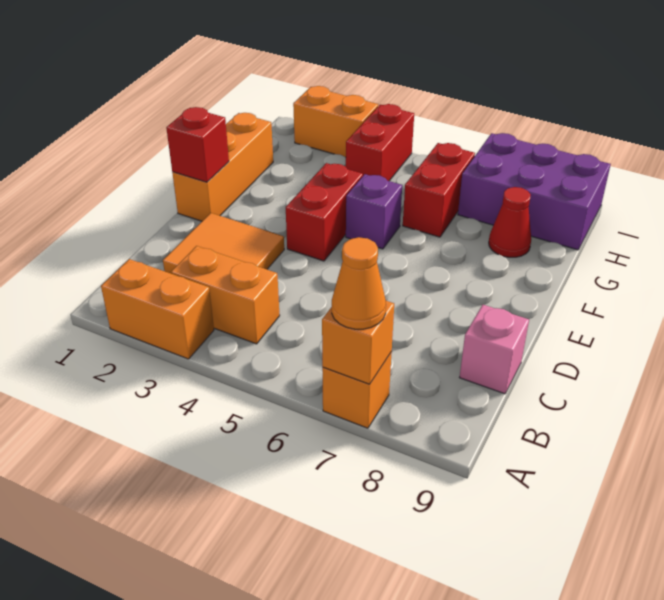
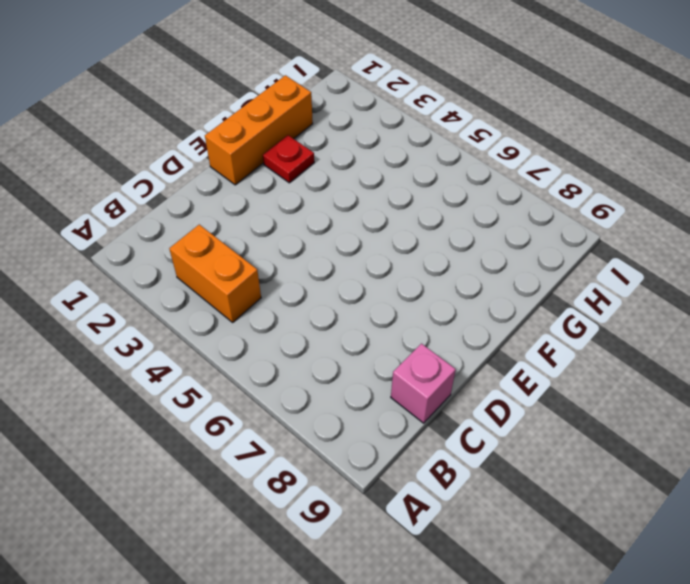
red plate F2 level 1 -> none
none -> orange brick A2:A3 level 1
none -> orange brick A7 level 1
none -> orange tile C2:D3 level 1

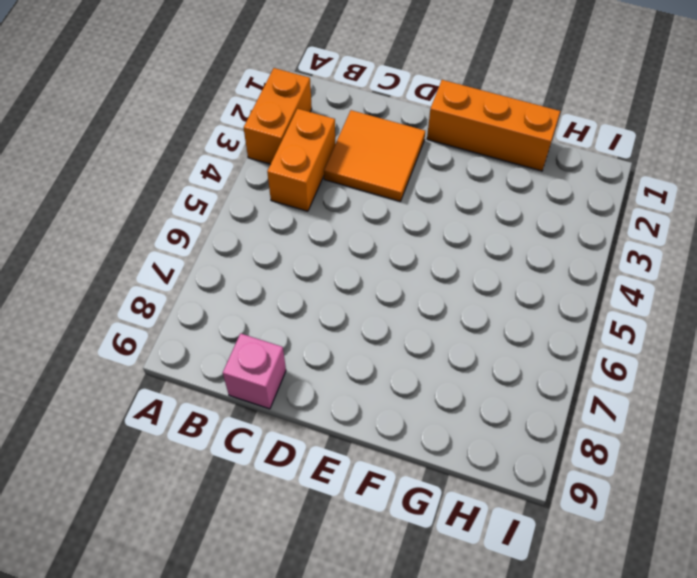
none -> orange brick A7 level 1
none -> red brick E4:F4 level 1
none -> purple brick F5 level 1

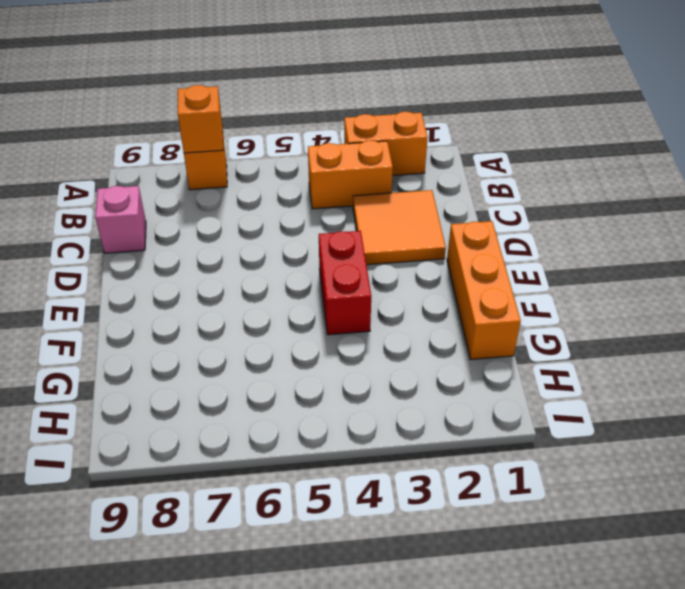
none -> purple brick F5 level 1
none -> red brick G6:H6 level 1
none -> red cone G8 level 1

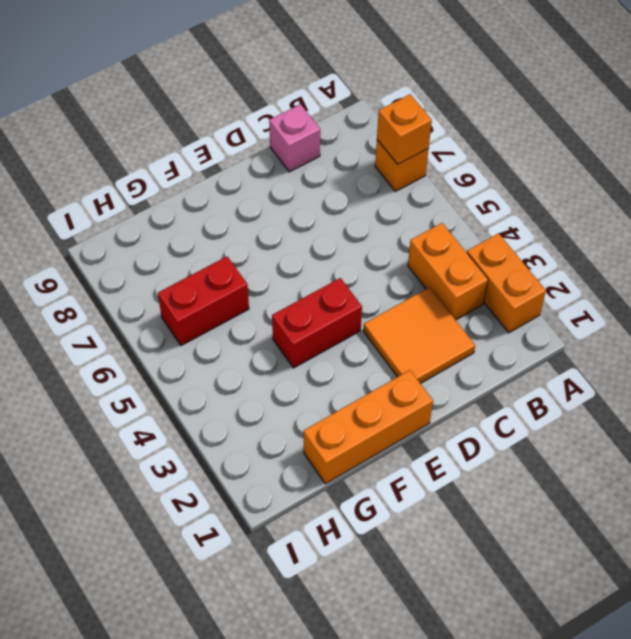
none -> purple brick F5 level 1
none -> red cone G8 level 1
none -> red brick H4:I4 level 1

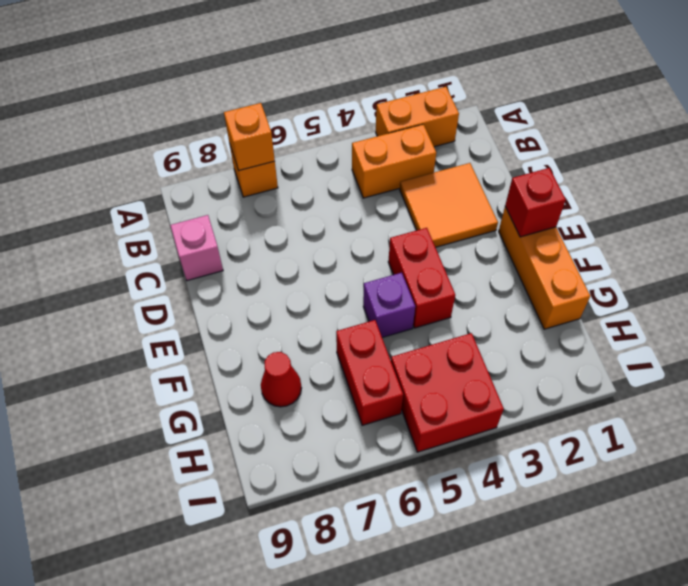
red brick H4:I5 level 1 -> red brick H4:I4 level 1
none -> purple brick H7:I9 level 1
none -> orange brick I2:I3 level 1
none -> orange cone A7 level 3

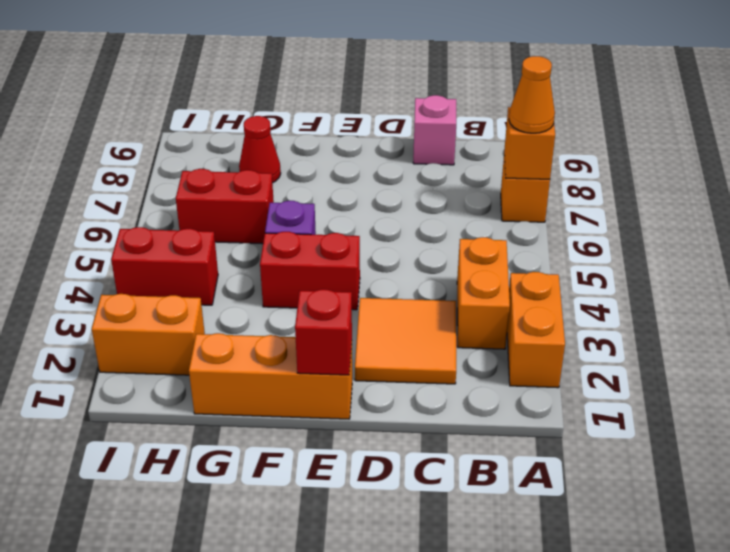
orange brick H2:I2 level 1 -> orange brick I2:I3 level 1
none -> purple brick H7:I9 level 1

